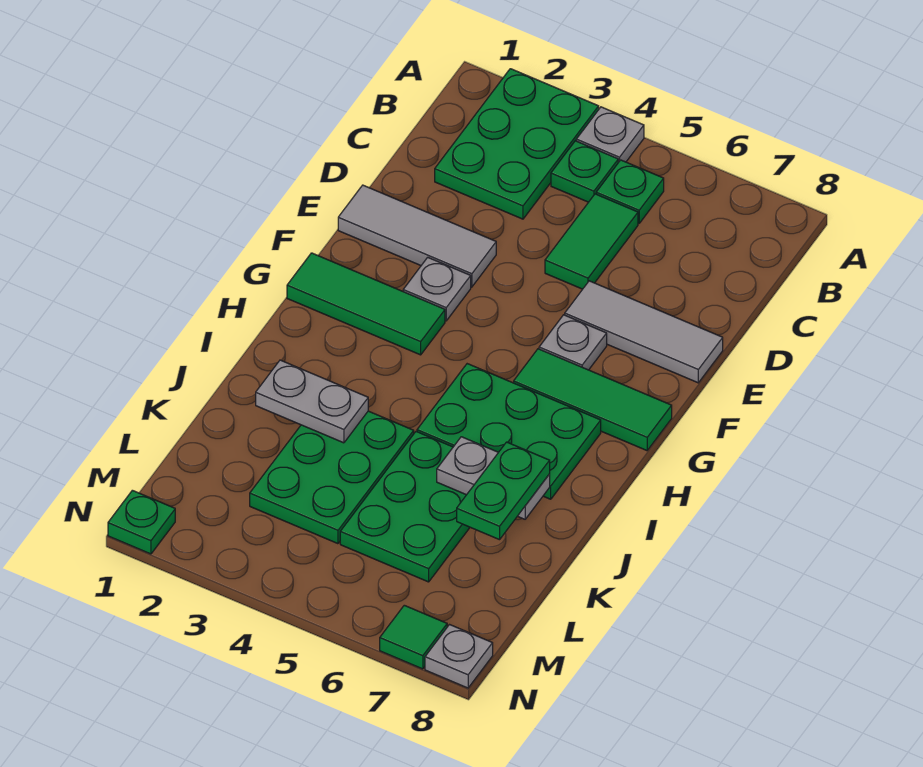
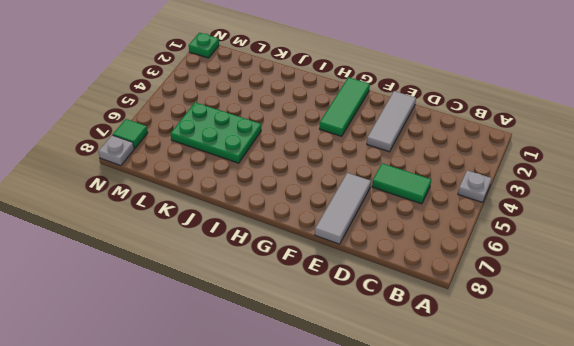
none -> green plate A2:C3 level 1
none -> green plate B4 level 1
none -> green plate B5 level 1

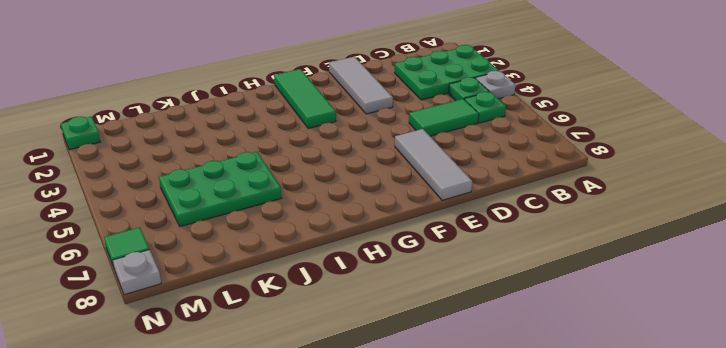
none -> grey plate F3 level 1
none -> grey plate F6 level 1
none -> green tile G6:G8 level 1

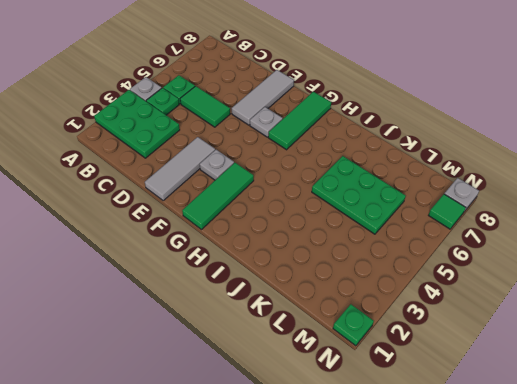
none -> green plate H5:I7 level 1
none -> green plate J3:L4 level 1
none -> grey plate J2:J3 level 2

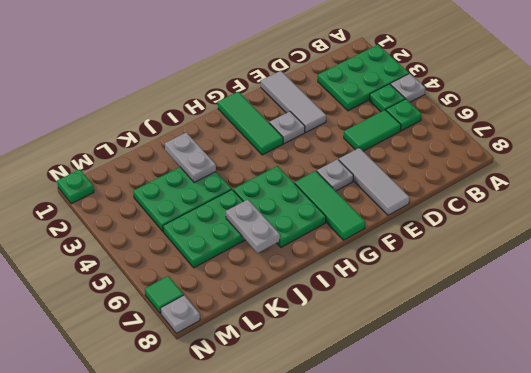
none -> green plate J7:K7 level 3

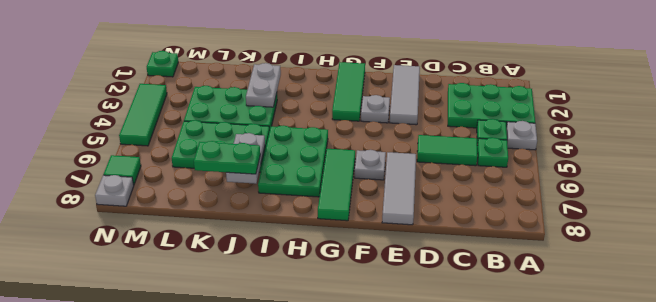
green tile N3:N5 level 1 -> none

